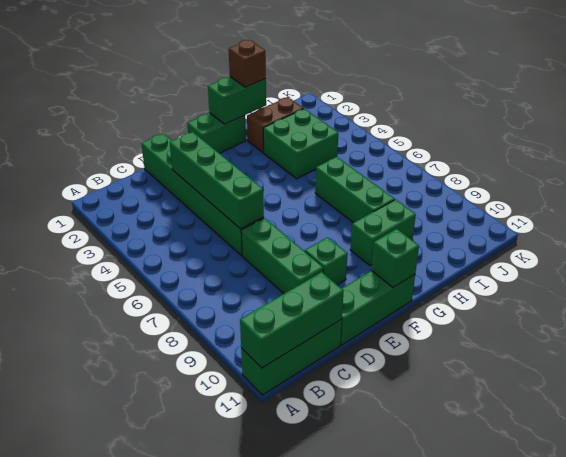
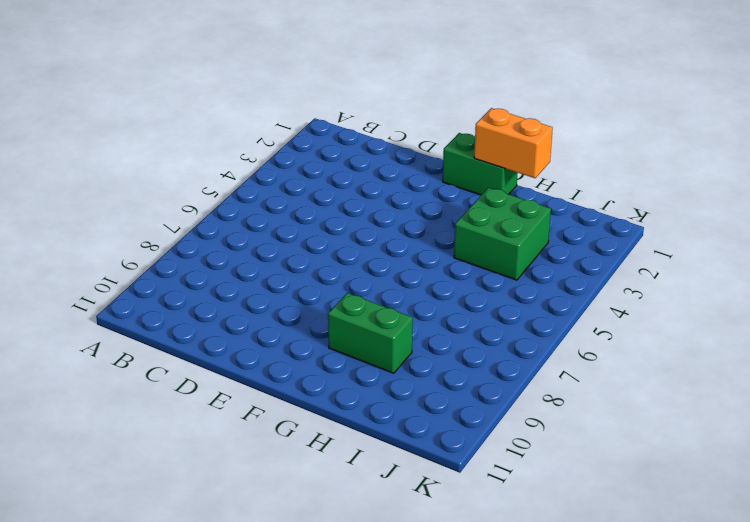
orange brick G1:H1 level 2 -> green brick G1:H1 level 2
none -> green brick A11:C11 level 1
none -> green brick D1:D6 level 1
none -> green brick D7:D9 level 1

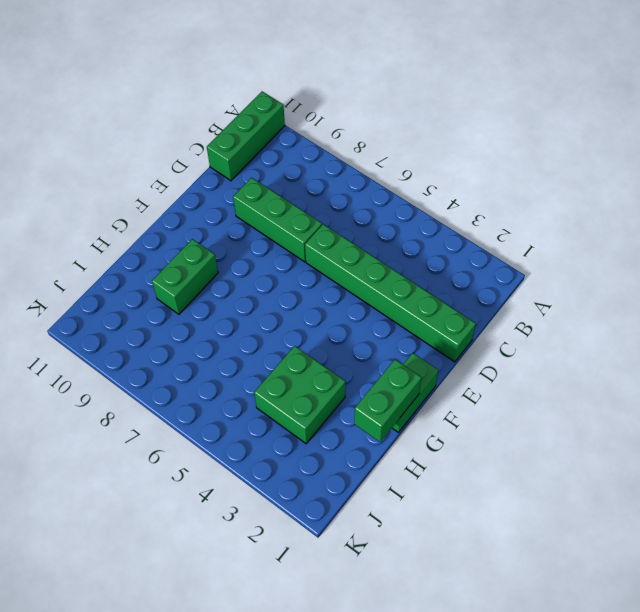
none -> green brick D11:F11 level 1
none -> green brick E9 level 1
none -> brown brick H2:I2 level 1

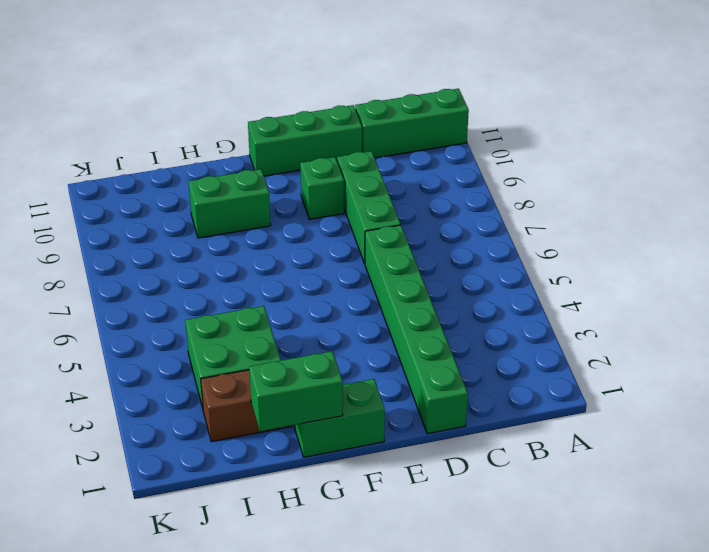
none -> green brick H6:H8 level 1
none -> green brick A11:C11 level 2
none -> green brick D3:D6 level 2

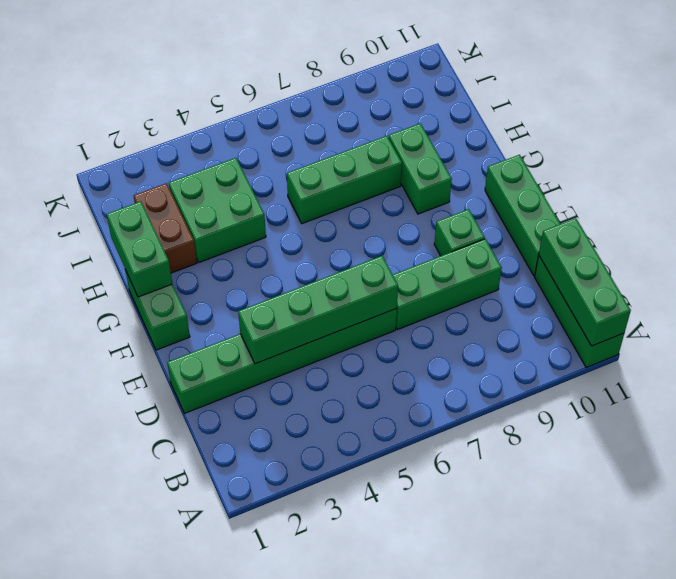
none -> green brick F11 level 2
none -> brown brick H1 level 3

